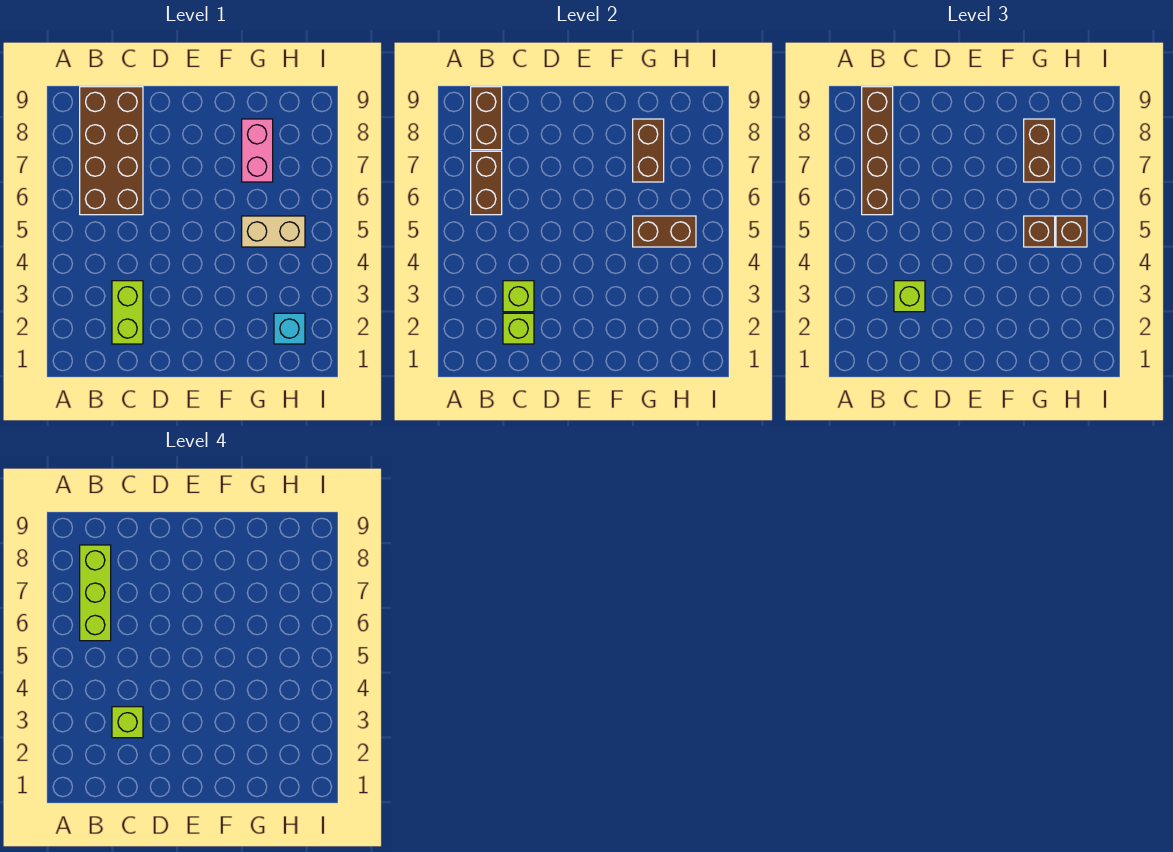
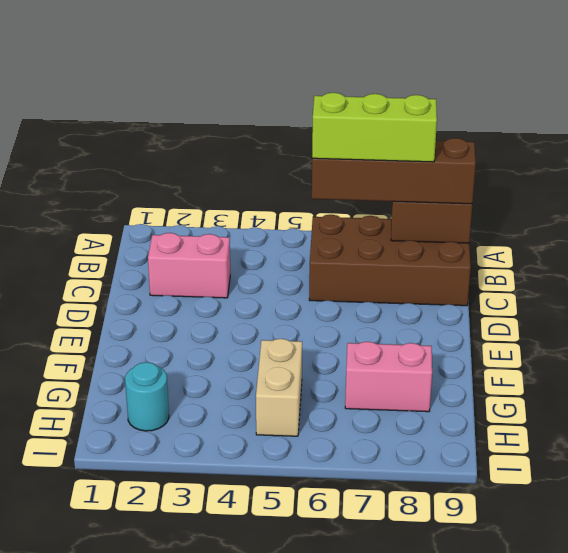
pink brick C2:C3 level 1 -> lime brick C2:C3 level 1
cyan round brick H2 level 1 -> cyan brick H2 level 1
none -> brown brick B6:B7 level 2
none -> lime brick C2 level 2
none -> lime brick C3 level 2

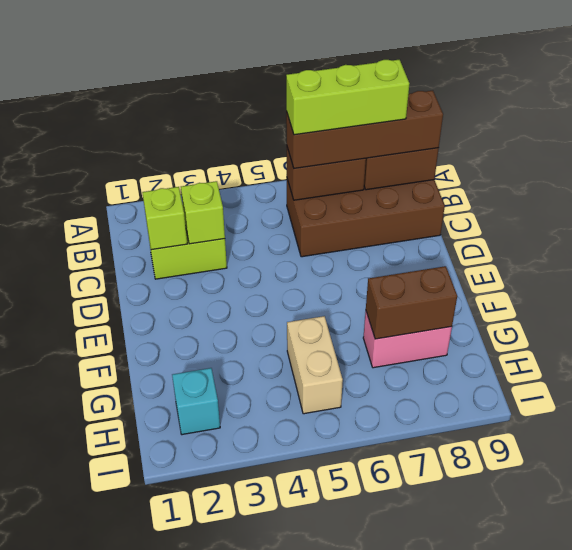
none -> brown brick G5:H5 level 2
none -> lime brick C3 level 3
none -> brown brick G5 level 3

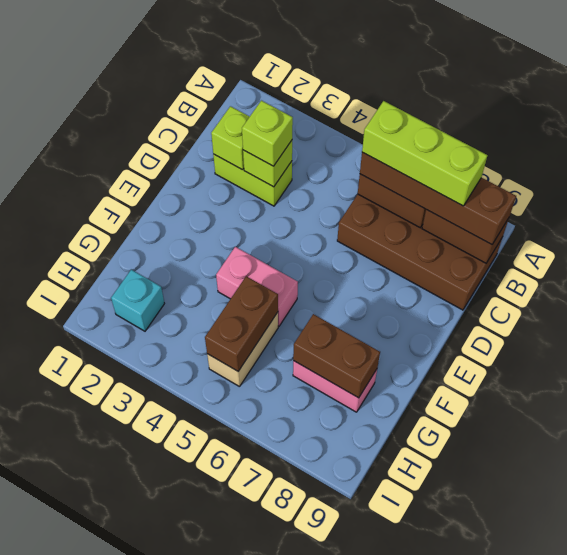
pink brick F4:F5 level 1 -> none
none -> brown brick G5 level 3
none -> brown brick G7:G8 level 3
none -> brown brick H5 level 3

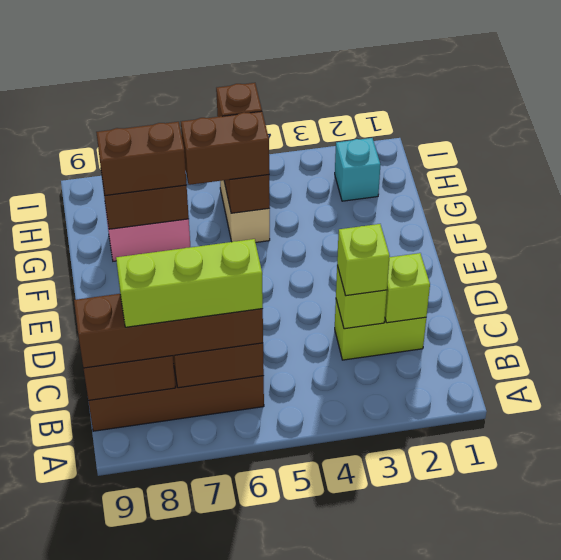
brown brick G5:G6 level 3 -> brown brick G5 level 3
none -> lime brick C3 level 4

